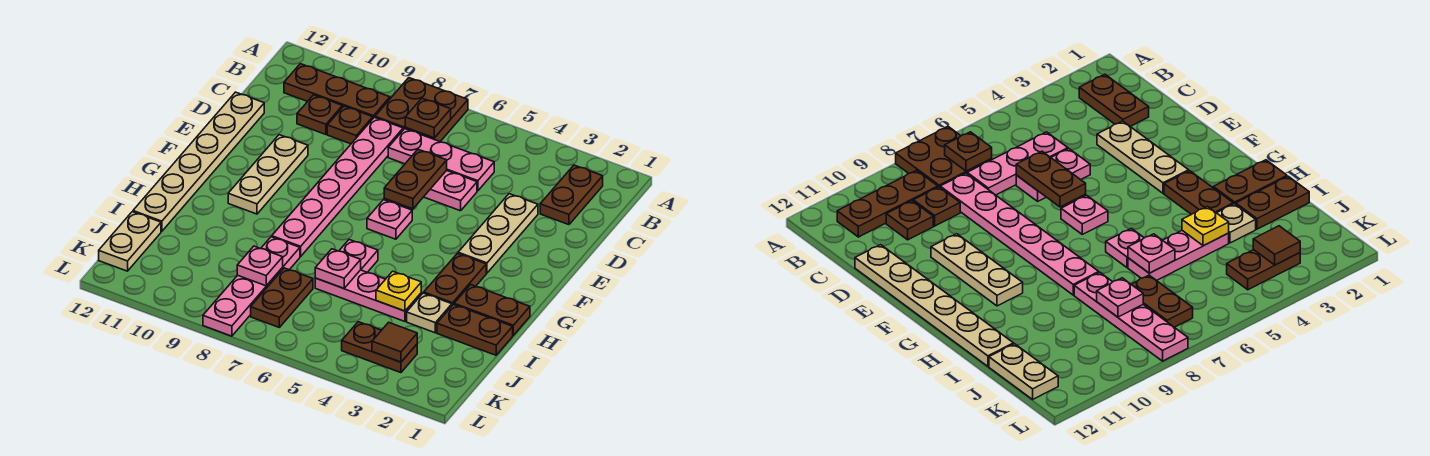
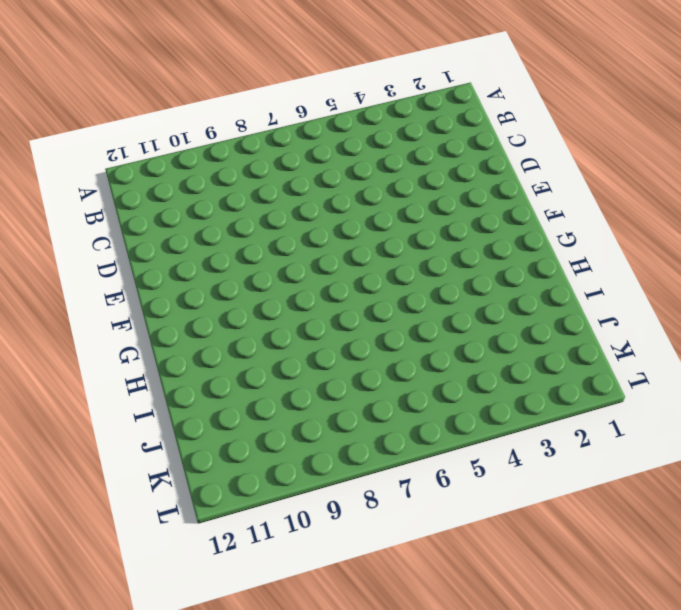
none -> brown plate A7:B8 level 1
none -> brown plate B2:C2 level 1
none -> brown plate B9:B11 level 1

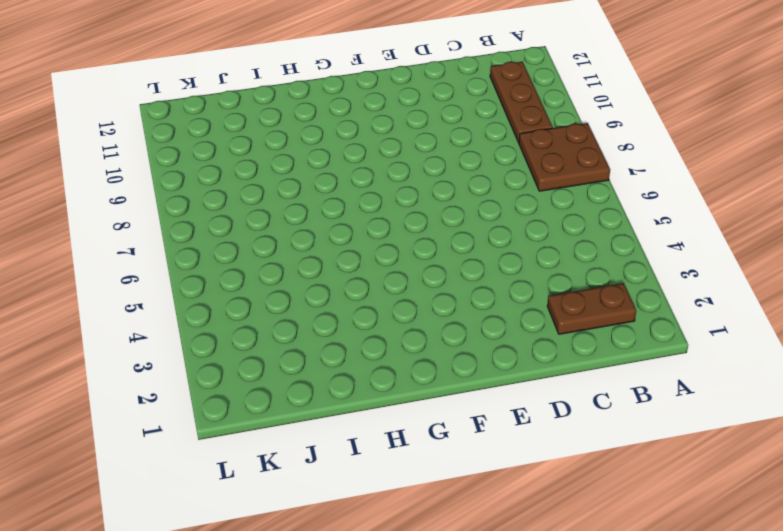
none -> pink plate C5:C7 level 1
none -> pink plate C8:H8 level 1
none -> brown plate C9 level 1

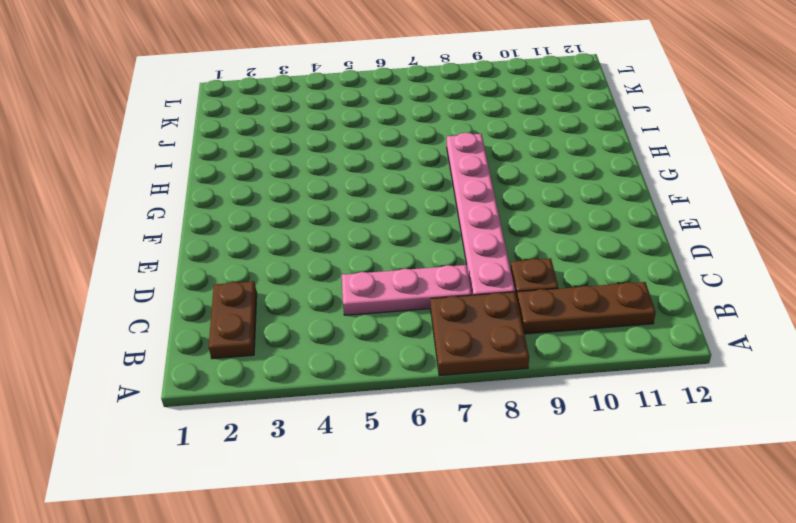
none -> brown plate C10 level 1
none -> tan plate D3:F3 level 1
none -> pink plate D5:D6 level 1

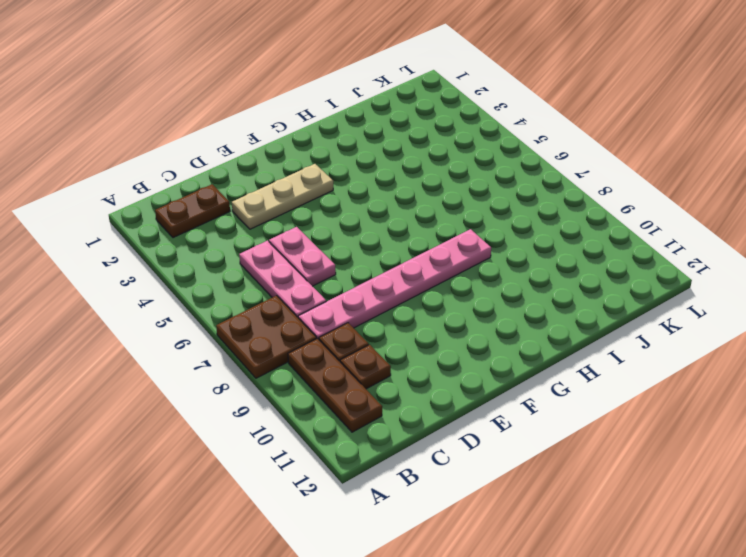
none -> tan plate D12:I12 level 1
none -> tan plate E10:G10 level 1
none -> pink plate F6 level 1

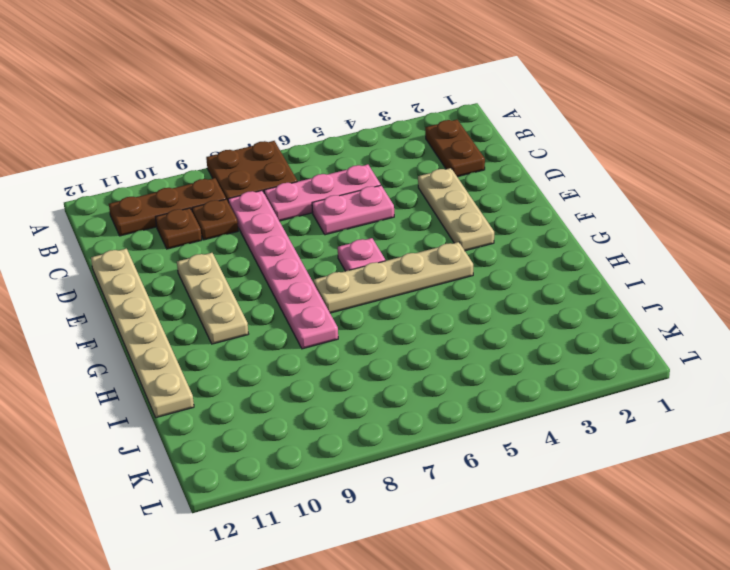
tan plate G4:G7 level 1 -> none
none -> brown plate G3:H3 level 1
none -> brown plate H1:H2 level 1
none -> pink plate H6 level 1

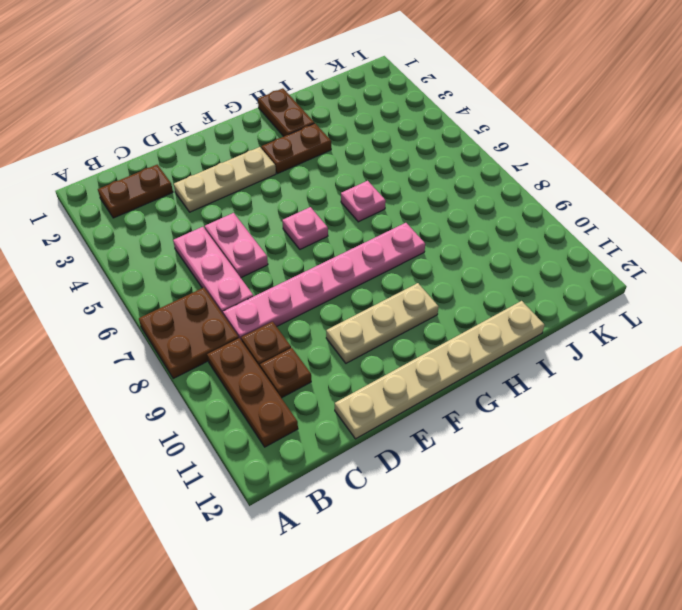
none -> brown plate I1:I2 level 1
none -> tan plate I3 level 1
none -> pink plate I4:I6 level 1

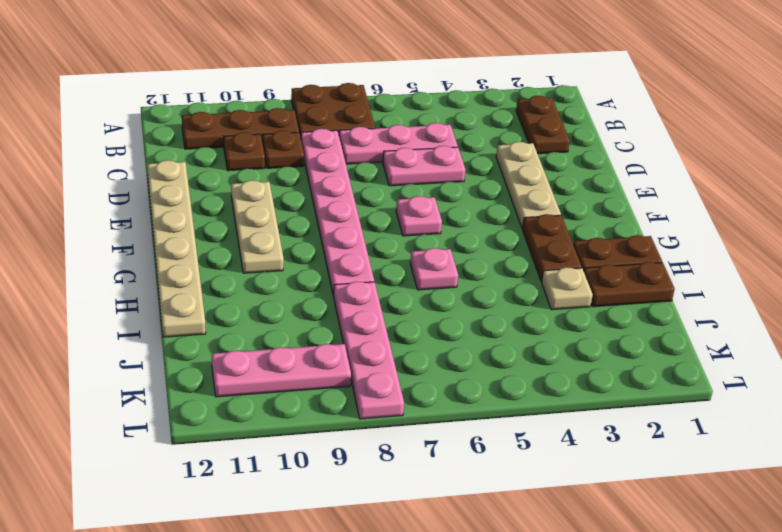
pink plate K9:K11 level 1 -> pink plate I4:I6 level 1
none -> brown plate J7:K7 level 1
none -> tan plate J12:K12 level 1
none -> brown plate K3:K4 level 1

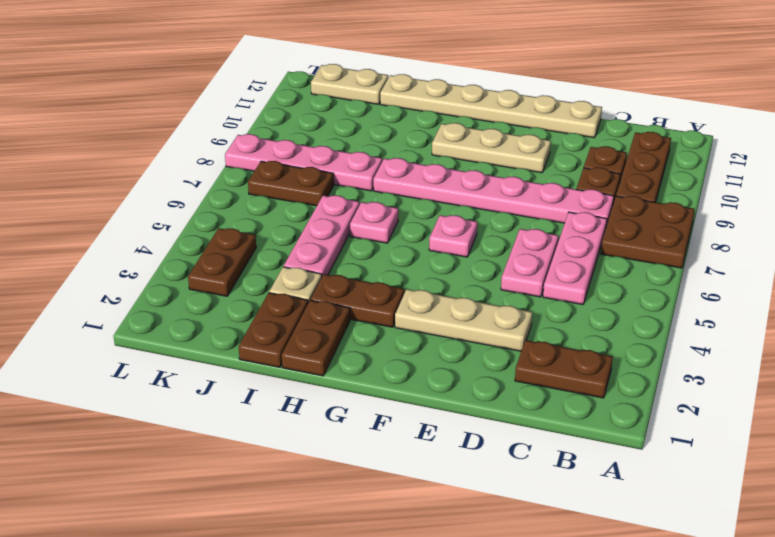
none -> brown plate B7 level 2
none -> brown plate D6:E6 level 2
none -> yellow plate I4 level 2

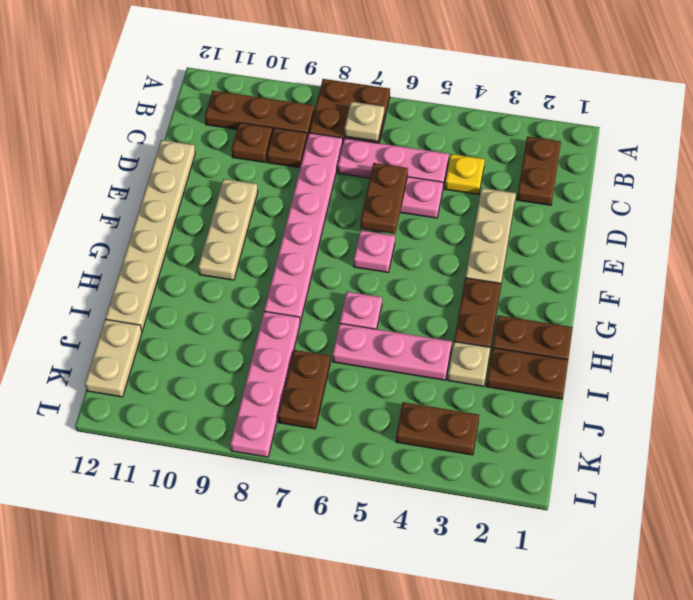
tan plate B7 level 2 -> brown plate B7 level 2
yellow plate C4 level 1 -> yellow plate I4 level 2
none -> pink plate I6 level 2
none -> pink plate J8 level 2
none -> brown tile K3 level 2

